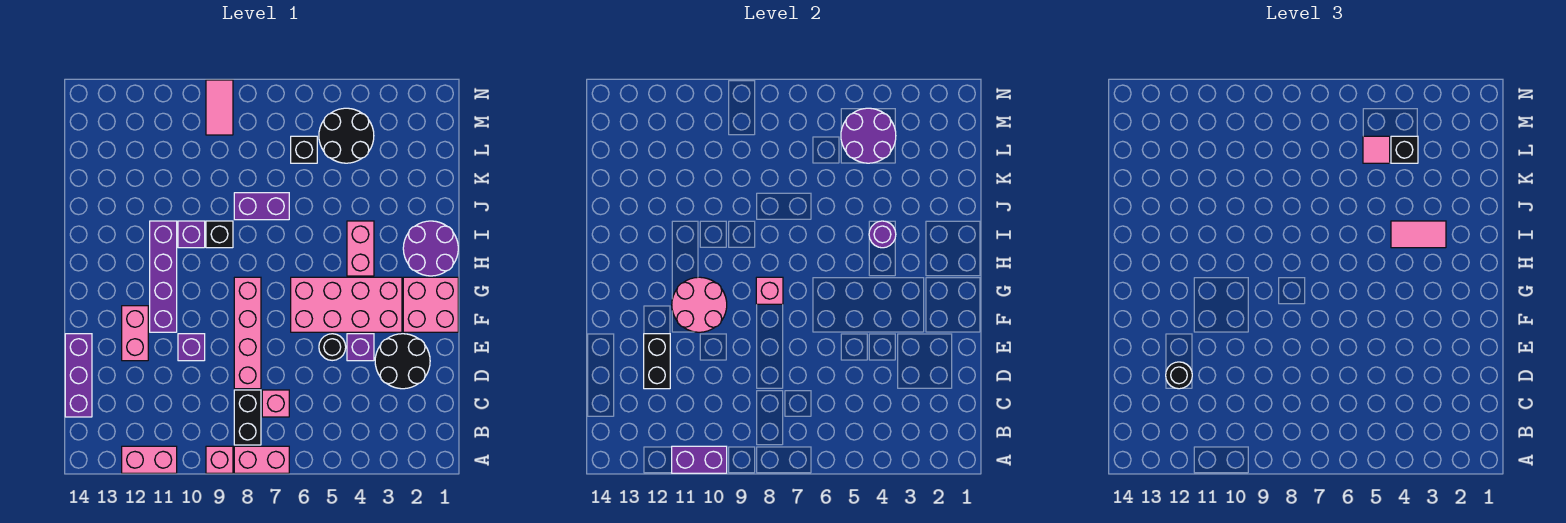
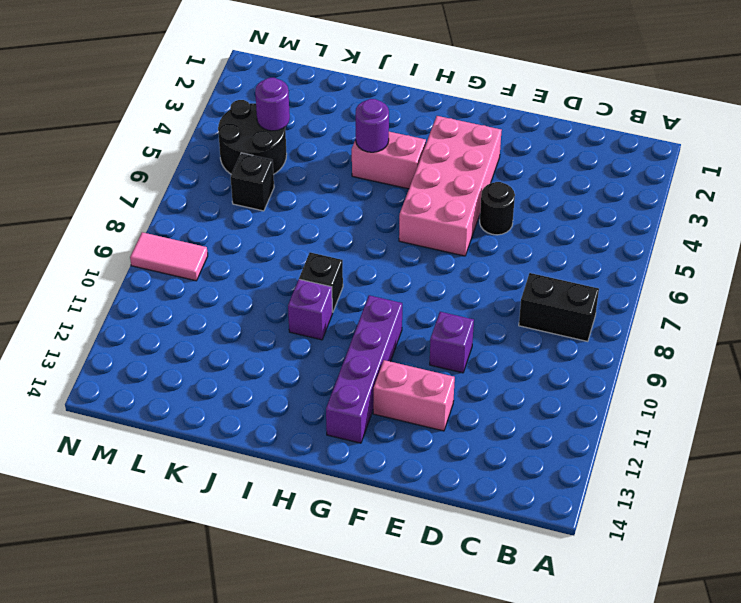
purple brick G10:G13 level 1 -> purple brick F11:I11 level 1
purple round brick L4 level 2 -> purple round brick L4:M5 level 2
none -> pink brick A7:A8 level 1
none -> pink brick A9 level 1
none -> pink brick A11:A12 level 1
none -> pink brick C7 level 1

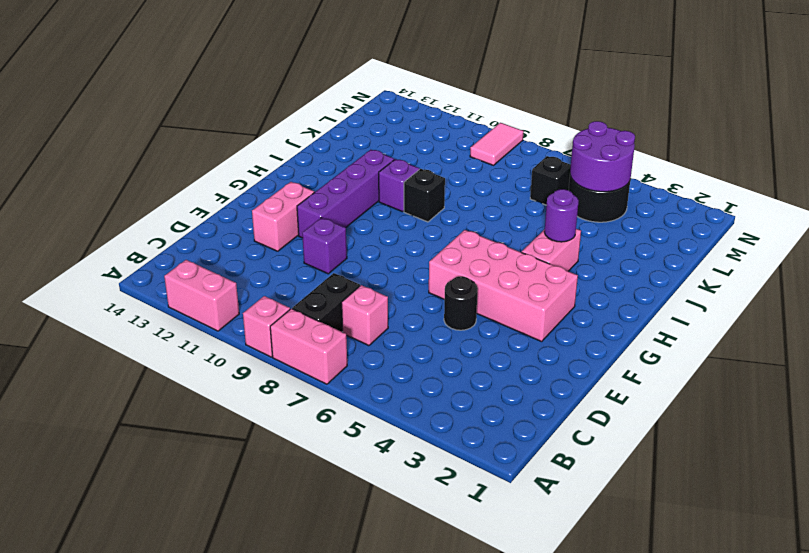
none -> purple brick C14:E14 level 1
none -> black round brick D2:E3 level 1
none -> pink brick D8:G8 level 1
none -> purple brick E4 level 1

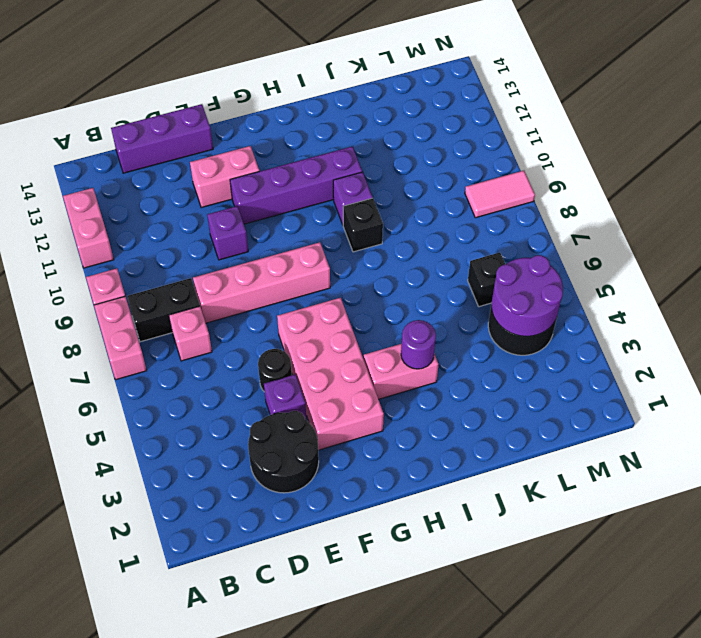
none -> pink brick F1:G2 level 1
none -> purple round brick H1:I2 level 1
none -> purple brick J7:J8 level 1
none -> purple brick A10:A11 level 2

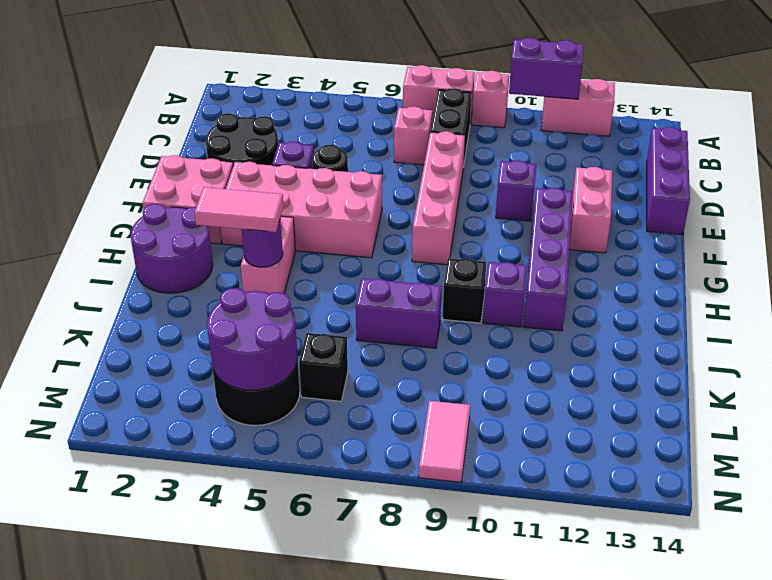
none -> black brick D12:E12 level 2
none -> pink round brick F10:G11 level 2
none -> pink brick G8 level 2
none -> black round brick D12 level 3

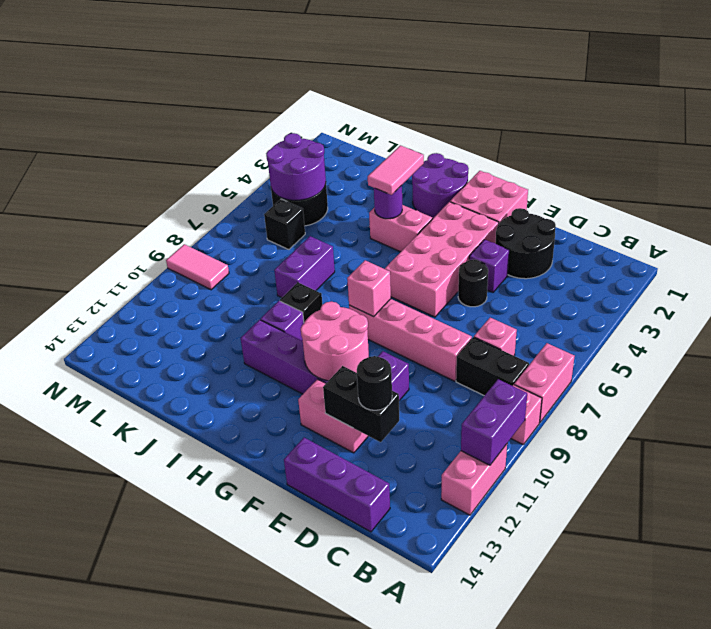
none -> black brick L4 level 3
none -> pink tile L5 level 3

